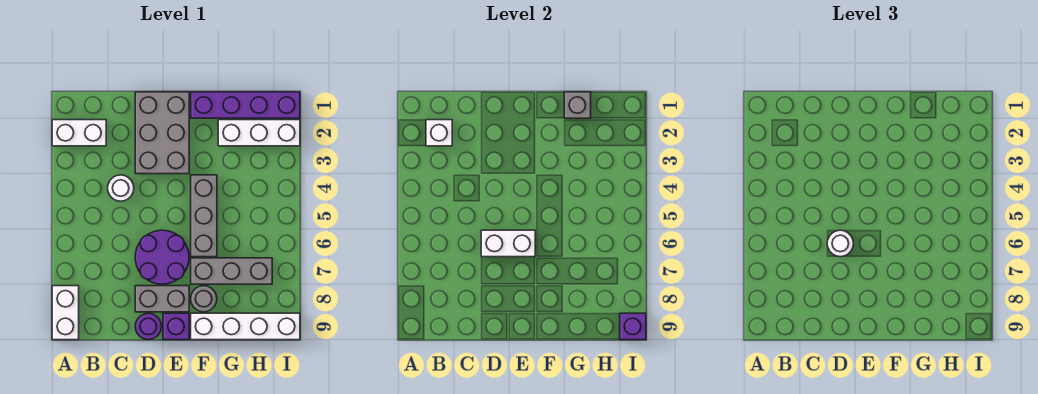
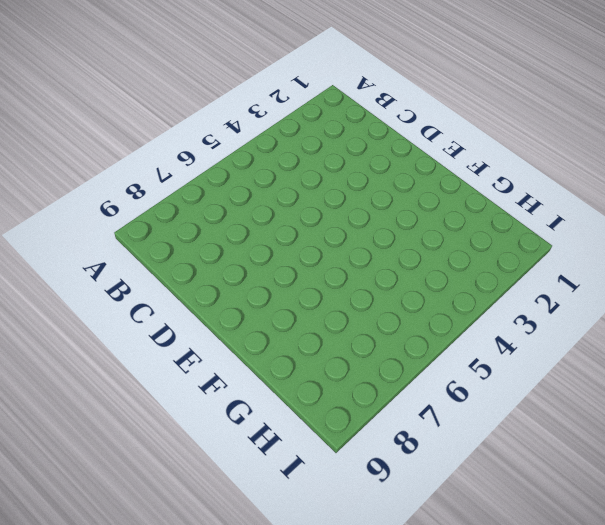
none -> white brick A2:B2 level 1
none -> white brick A8:A9 level 1
none -> white round brick C4 level 1

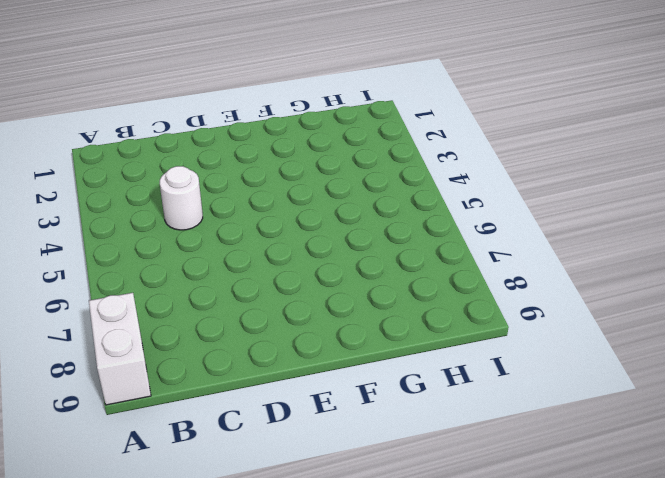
none -> white brick A2:B2 level 1
none -> grey brick D1:E3 level 1
none -> purple round brick D6:E7 level 1

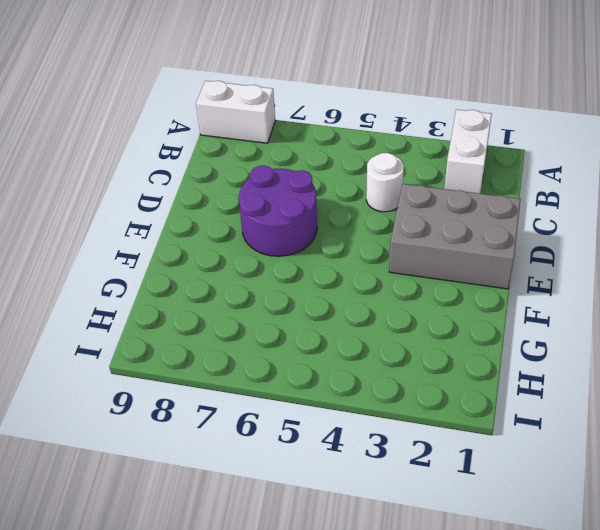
none -> grey brick D8:E8 level 1
none -> purple round brick D9 level 1
none -> purple brick E9 level 1

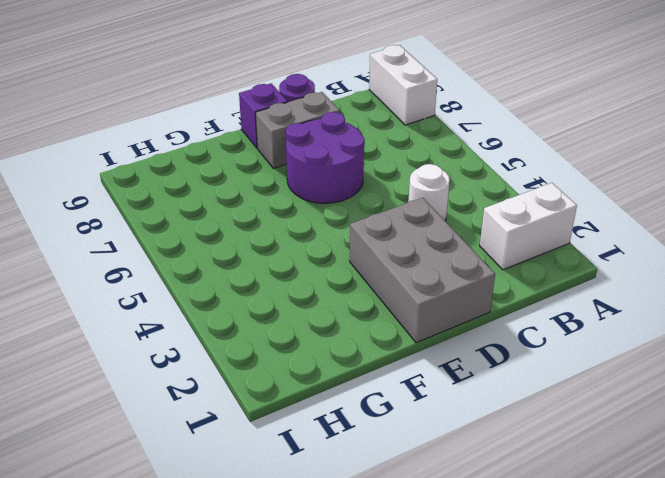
none -> purple brick F1:I1 level 1
none -> grey brick F4:F6 level 1
none -> grey brick F7:H7 level 1

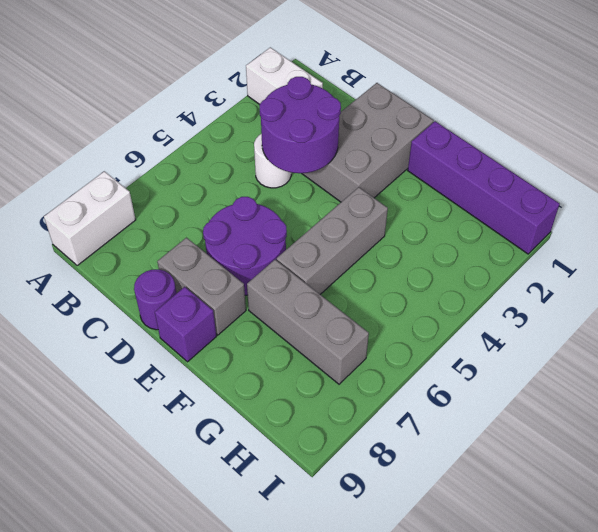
purple round brick C3:D4 level 2 -> none
none -> grey round brick F8 level 1
none -> white brick F9:I9 level 1
none -> white brick G2:I2 level 1

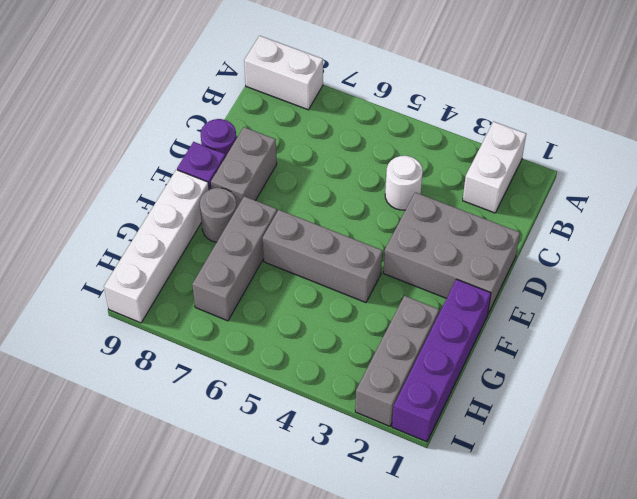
grey brick G2:I2 level 1 -> white brick G2:I2 level 1
none -> purple round brick D6:E7 level 1
none -> white brick B2 level 2
none -> white brick D6:E6 level 2

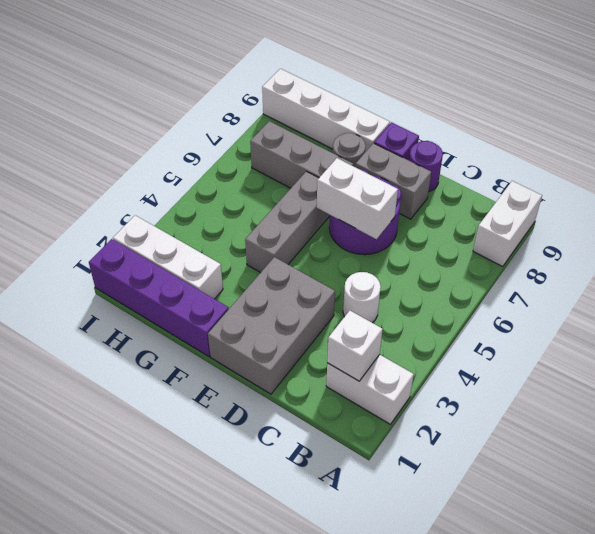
none -> grey brick G1 level 2
none -> purple brick I9 level 2
none -> white round brick D6 level 3

